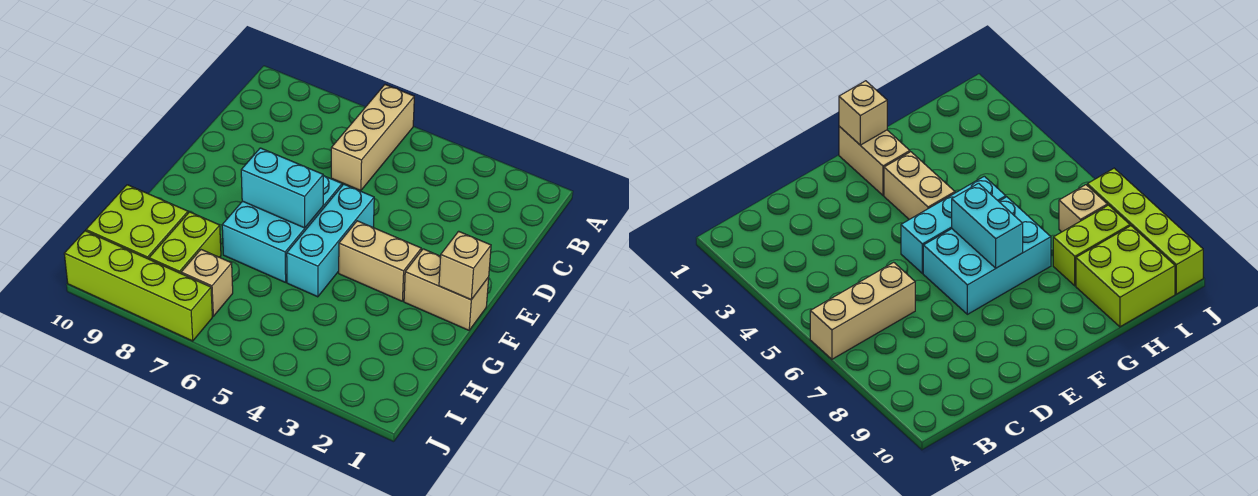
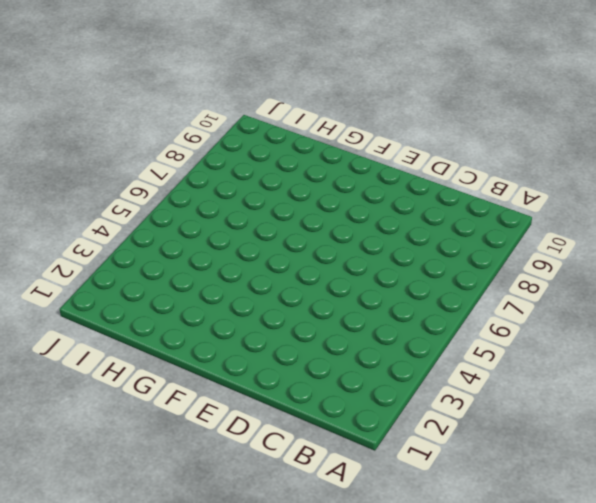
none -> tan brick A6:C6 level 1
none -> cyan brick E5:G5 level 1

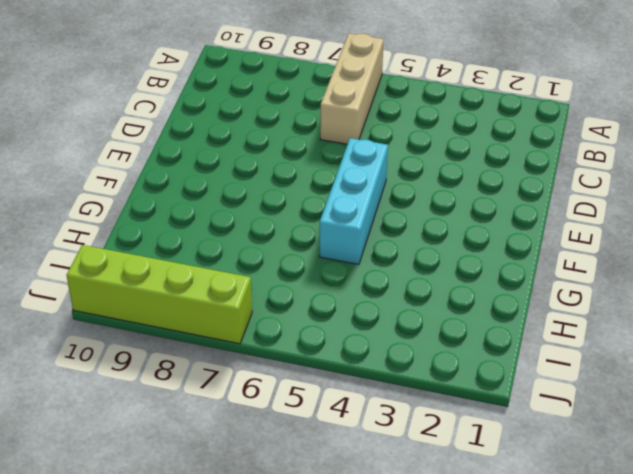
none -> cyan brick E6:G7 level 1
none -> tan brick F1:F2 level 1

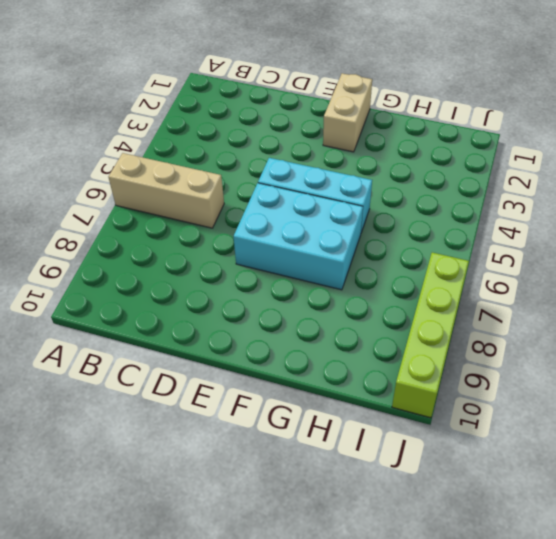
none -> tan brick F3:F4 level 1
none -> lime brick H8:I8 level 1

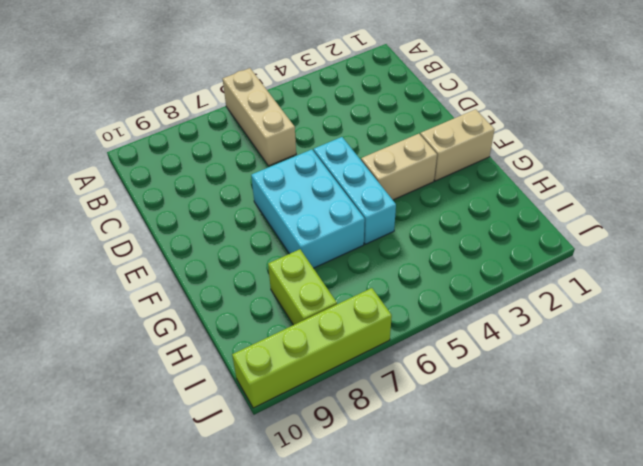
none -> lime brick H9:I10 level 1
none -> tan brick I7 level 1

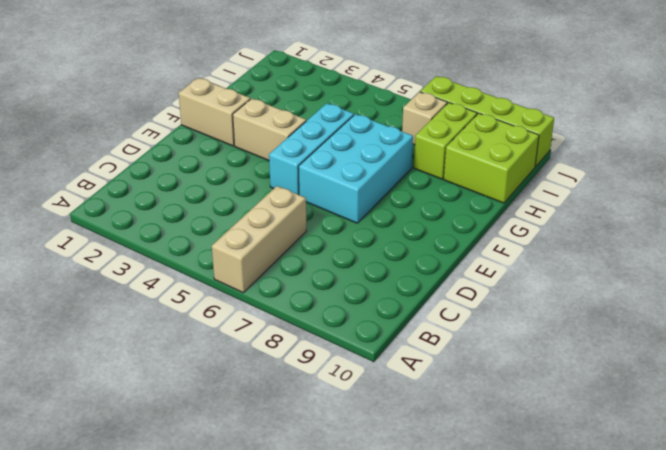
none -> tan brick F1 level 2
none -> cyan brick F6:F7 level 2

